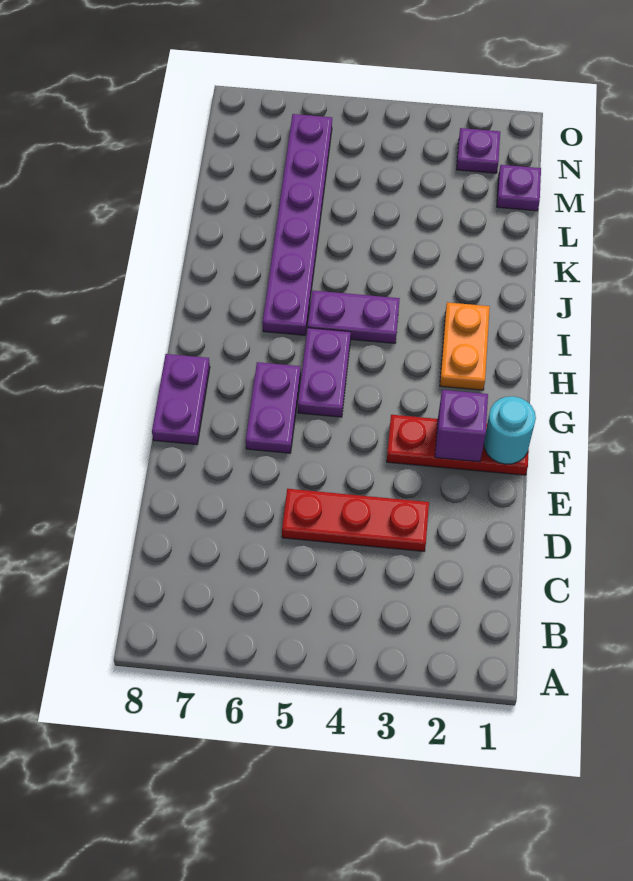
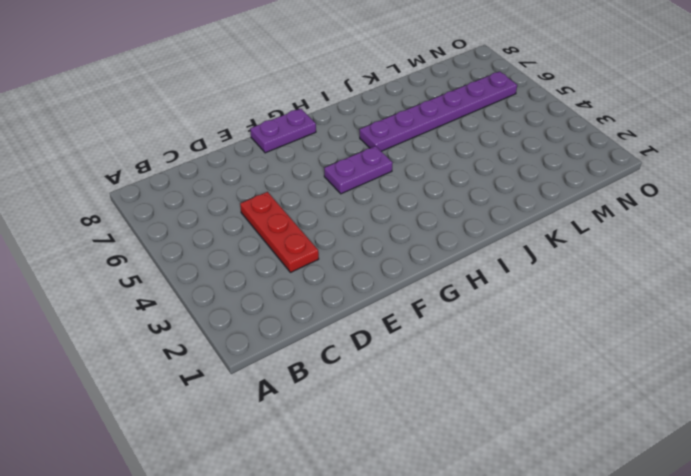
none -> red plate F1:F3 level 1
none -> purple plate F6:G6 level 1
none -> orange plate H2:I2 level 1

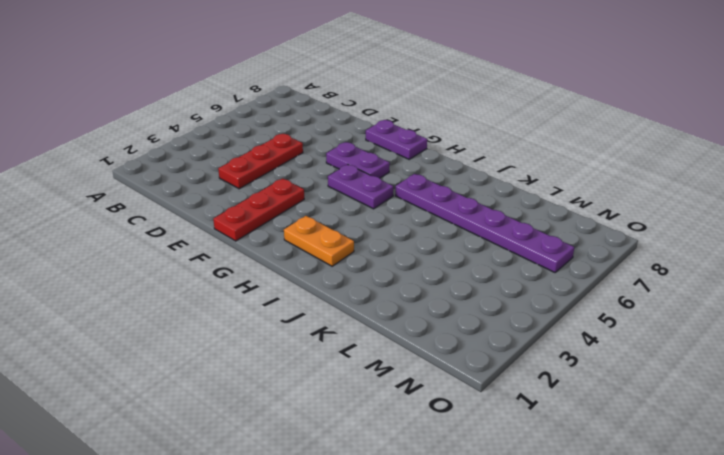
none -> purple plate I4:I5 level 1
none -> purple plate M1 level 1
none -> purple plate N2 level 1

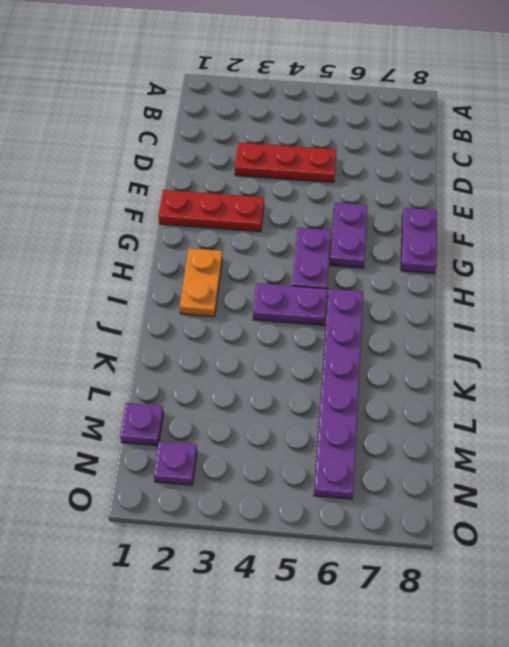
none -> cyan round brick F1 level 2
none -> purple brick F2 level 2

